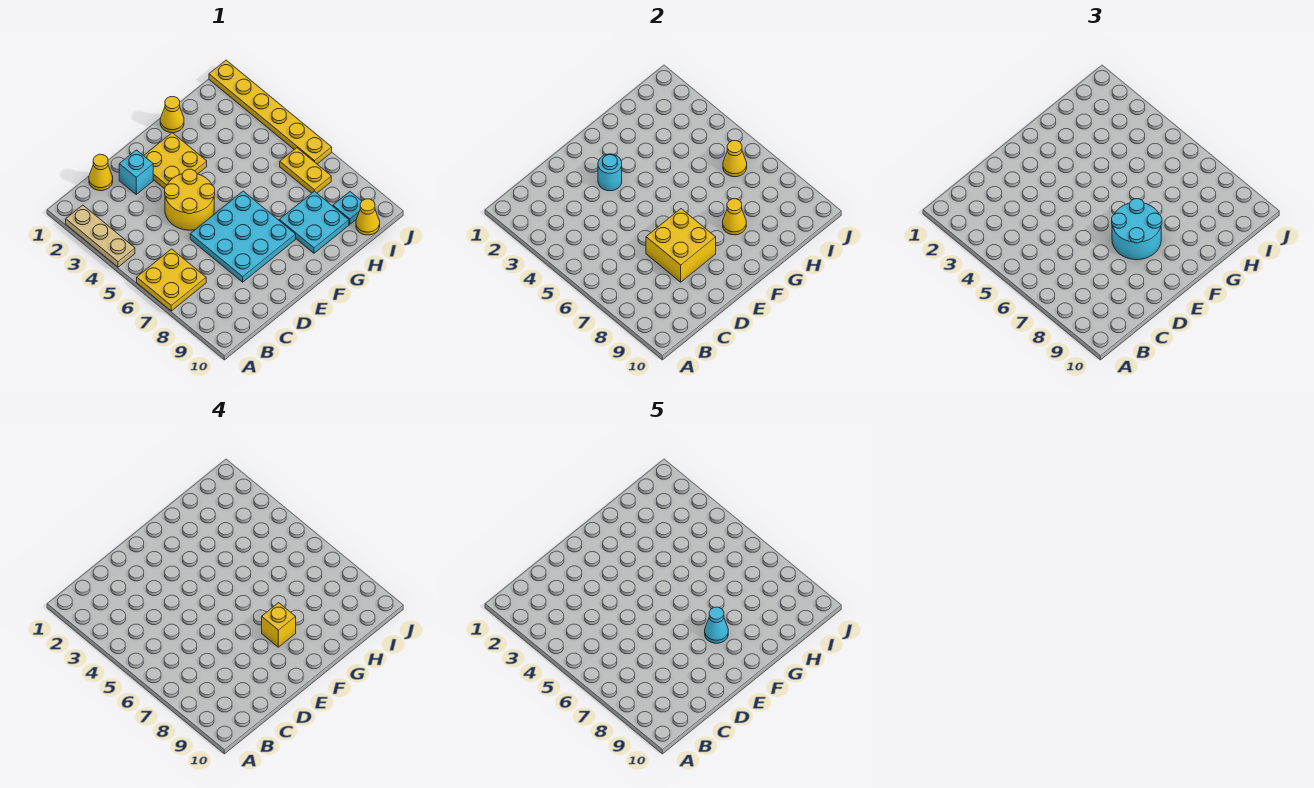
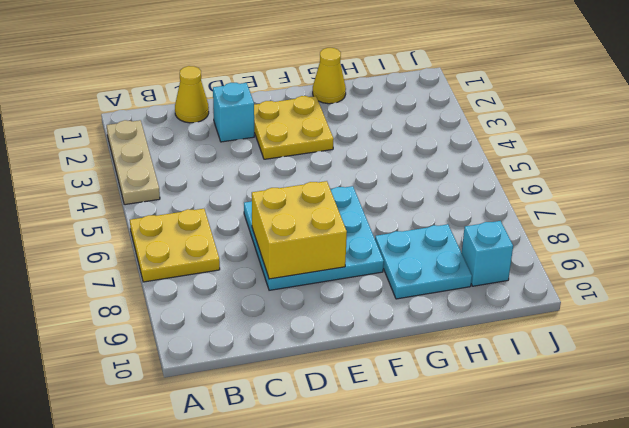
cyan brick I9 level 1 -> cyan plate I9 level 1
none -> yellow round brick D4:E5 level 1
none -> yellow plate I6:I7 level 1
none -> yellow cone I10 level 1

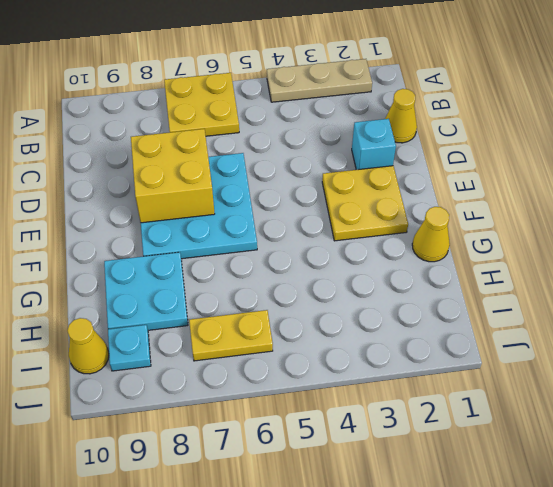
none -> yellow round brick D4:E5 level 1
none -> yellow plate J1:J6 level 1
none -> cyan round brick E3 level 2

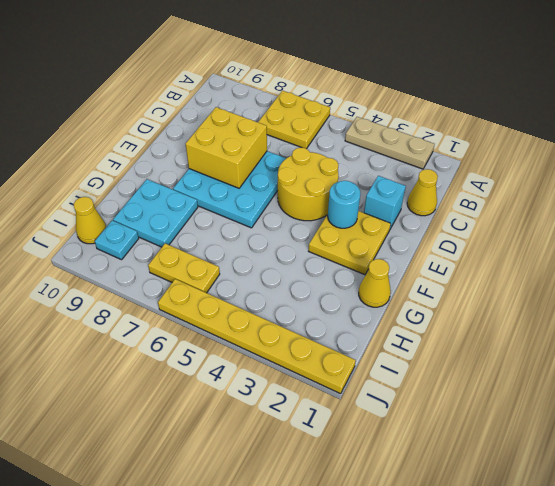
none -> yellow cone G8 level 2
none -> yellow cone I6 level 2
none -> cyan round brick E7:F8 level 3

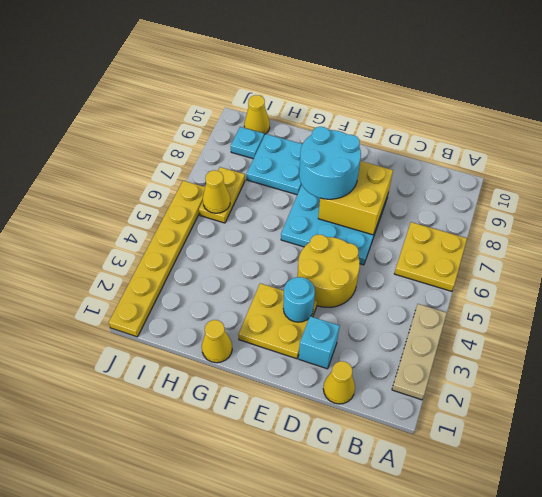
none -> yellow cone G8 level 2
none -> yellow brick F8 level 4
none -> cyan cone F8 level 5

